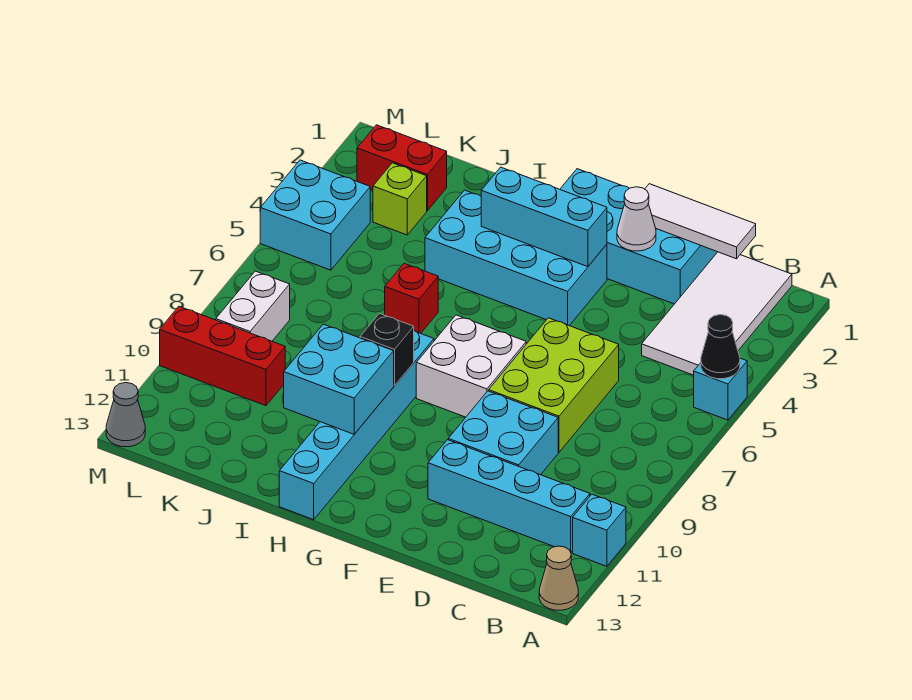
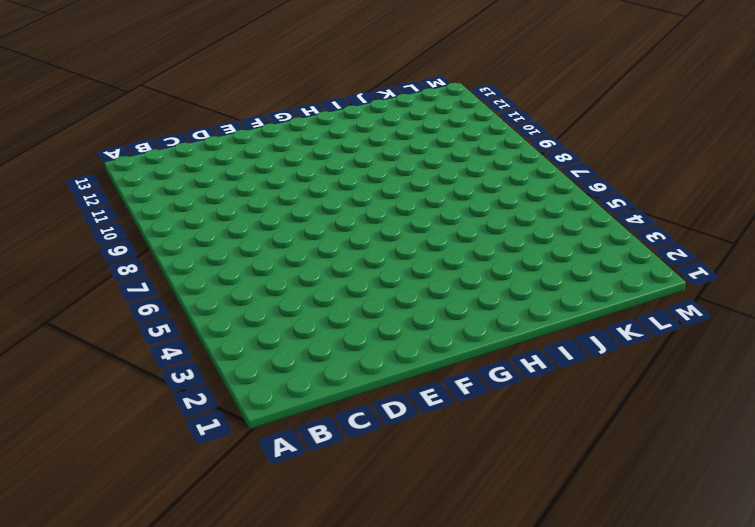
none -> cyan brick A5 level 1
none -> cyan brick A11 level 1
none -> tan cone A13 level 1

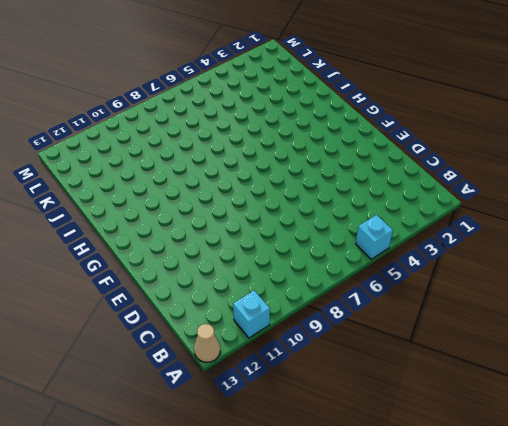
none -> white tile B1:C4 level 1
none -> cyan brick B11:E11 level 1
none -> cyan brick D1:G2 level 1

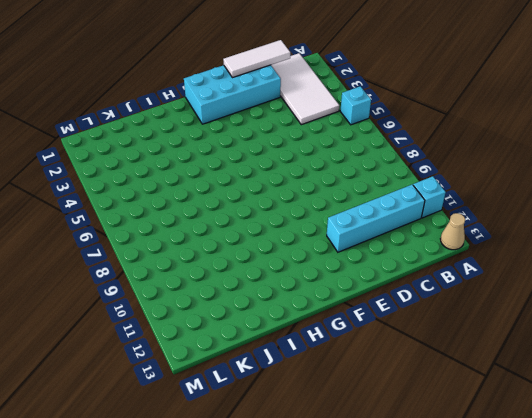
none -> lime brick D6:E8 level 1
none -> cyan brick D9:E10 level 1
none -> cyan brick F3:I4 level 1

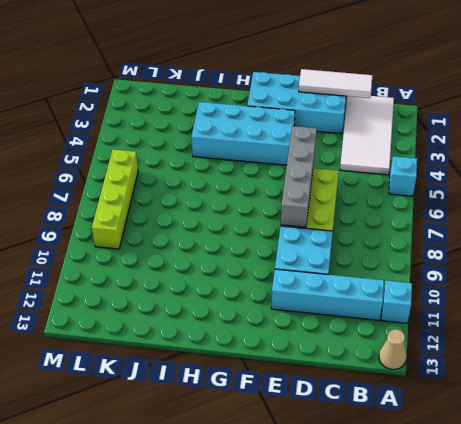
grey brick E5:E8 level 2 -> none
lime brick L6:L9 level 1 -> white brick L8:L9 level 1
none -> white brick F7:G8 level 1
none -> cyan brick H8:H13 level 1
none -> red brick I6 level 1

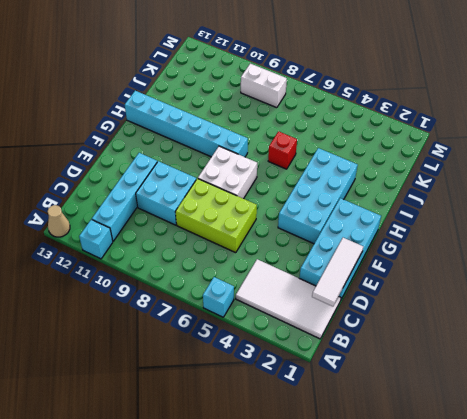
none -> red brick K2:L2 level 1
none -> lime brick K3 level 1
none -> red brick K10:M10 level 1

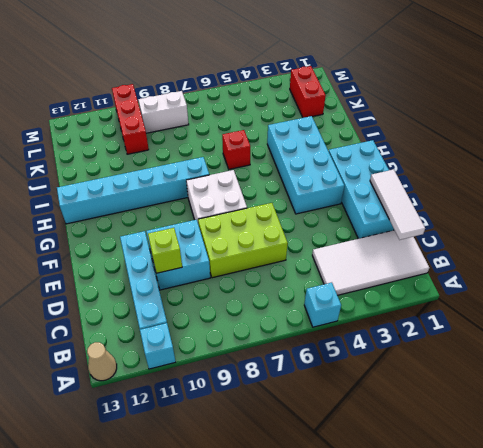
lime brick D10 level 2 -> lime brick K3 level 1
none -> cyan brick L4:M5 level 1
none -> grey cone M13 level 1
none -> black cone A5 level 2

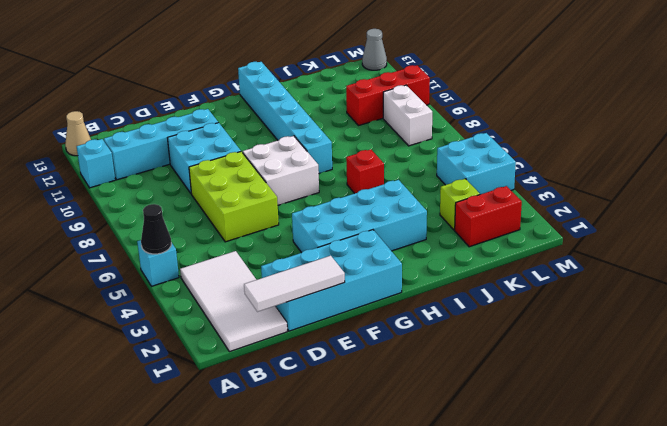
none -> white cone E2 level 2
none -> cyan brick F3:H3 level 2
none -> black brick H9 level 2

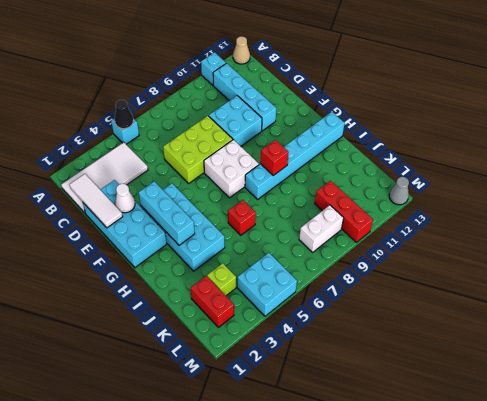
red brick H9 level 2 -> black brick H9 level 2
none -> cyan brick H10:I11 level 2

